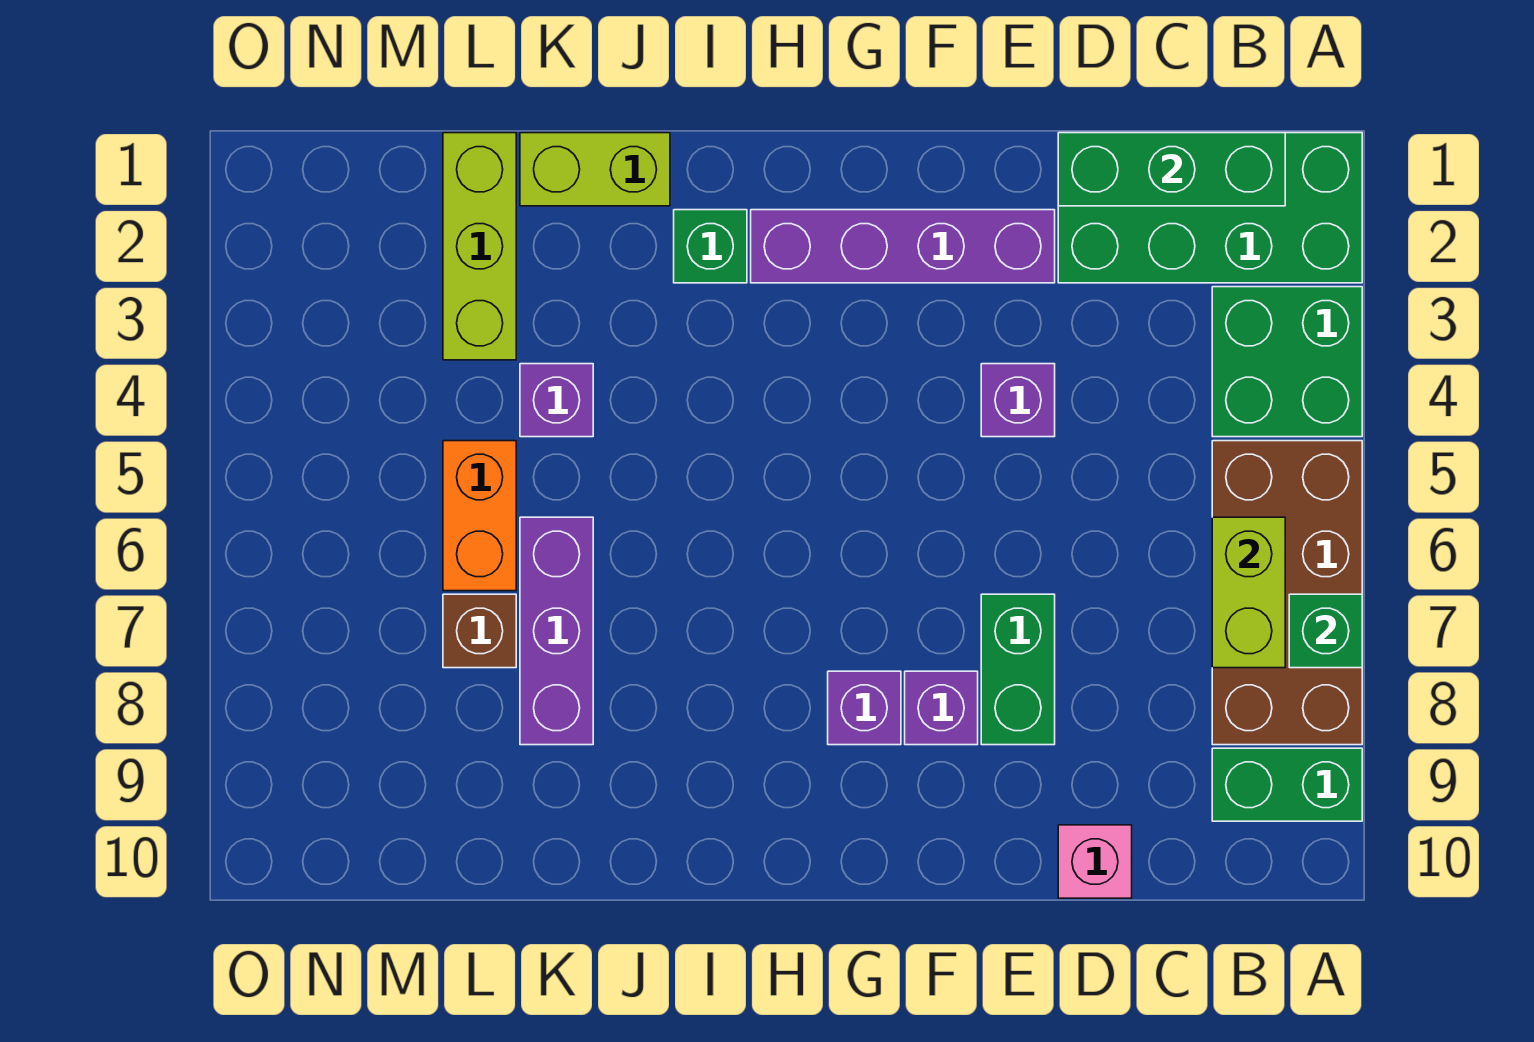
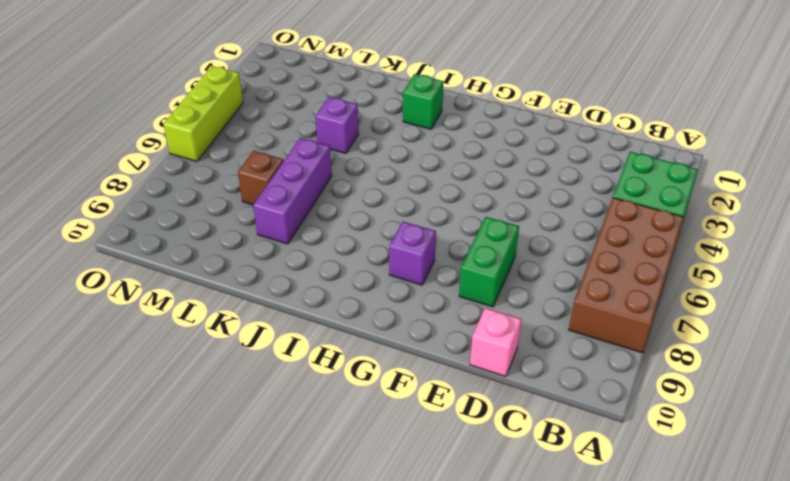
lime brick O4:O6 level 1 -> lime brick L1:L3 level 1
none -> green brick A1:D2 level 1
none -> green brick A9:B9 level 1
none -> purple brick E2:H2 level 1

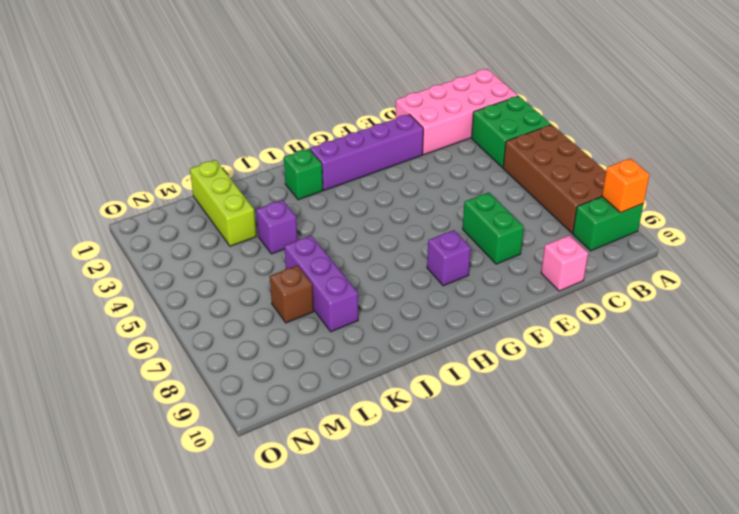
pink brick A1:D2 level 1 -> green brick A1:D2 level 1
orange brick A9 level 2 -> none
none -> purple brick E4 level 1
none -> purple brick F8 level 1
none -> lime brick J1:K1 level 1

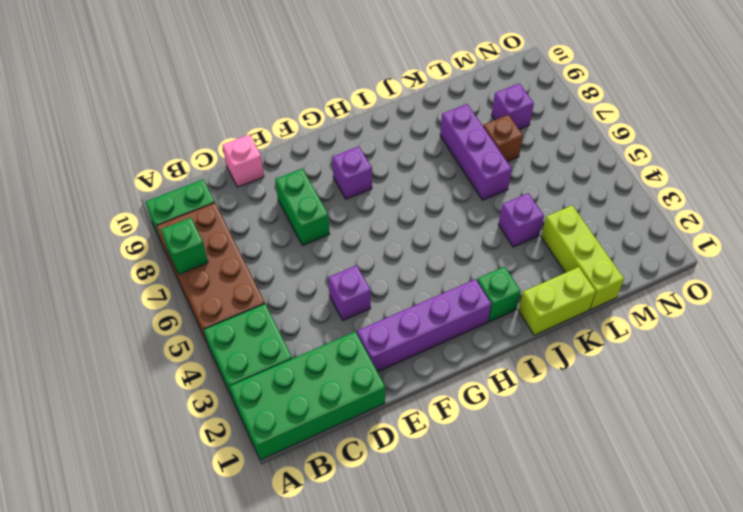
purple brick M8 level 1 -> purple brick F8 level 1
none -> orange brick L5:L6 level 1
none -> green brick B1:D1 level 2
none -> lime brick B6:B7 level 2

